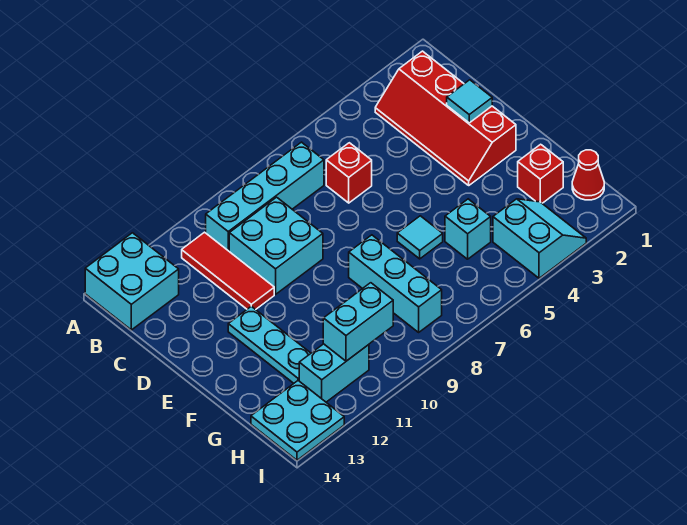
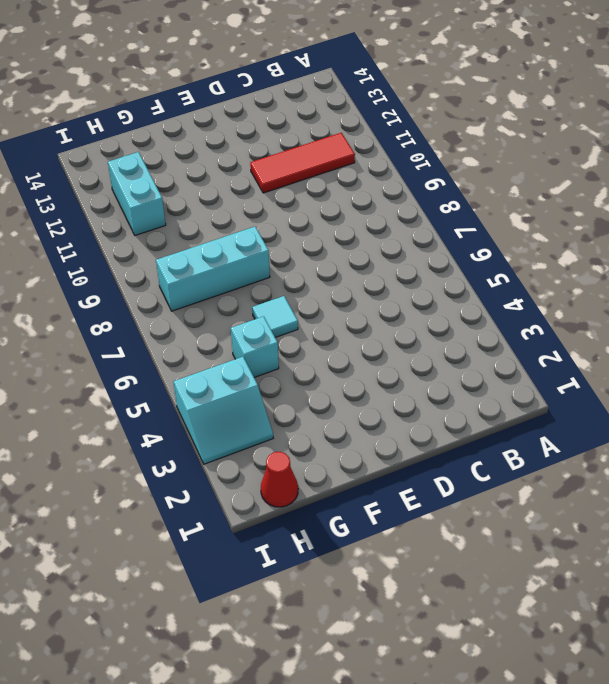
none -> cyan brick A13:B14 level 1
none -> red slope B2:E3 level 1 top 2
none -> cyan brick B7:B10 level 1

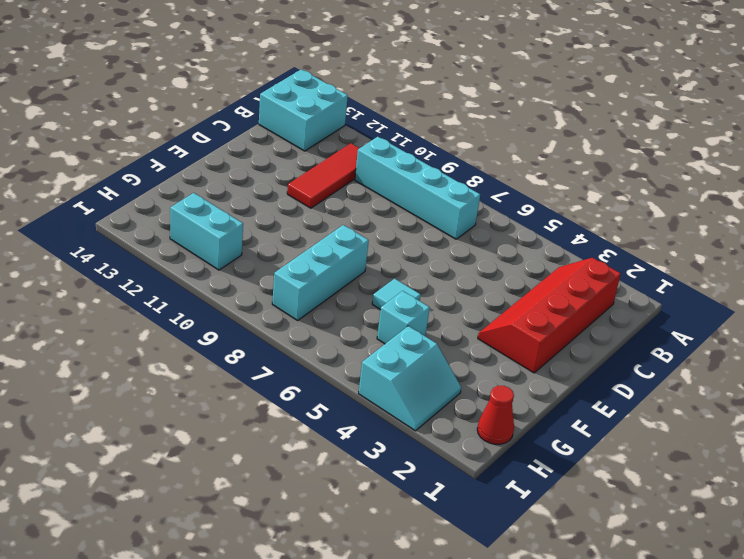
none -> red brick C6 level 1
none -> cyan brick C9:D10 level 1
none -> cyan plate E12:G12 level 1

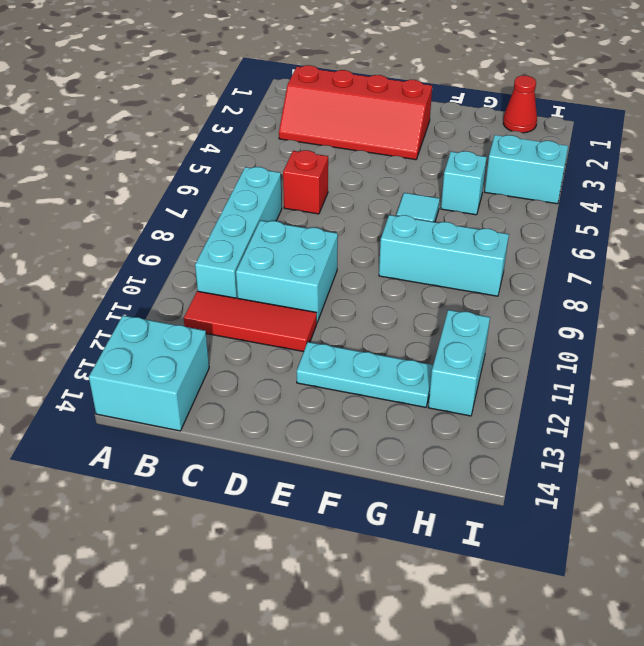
none -> red brick G2 level 1
none -> cyan plate H13:I14 level 1
none -> cyan tile D2 level 2

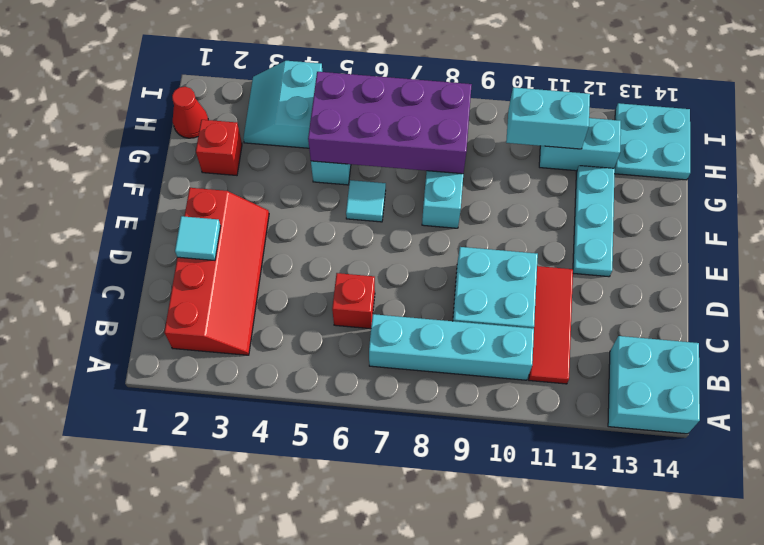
purple brick G5:H8 level 2 -> none

